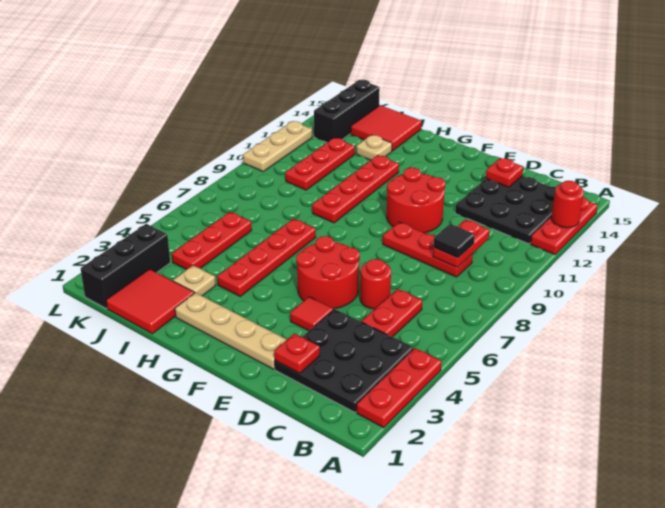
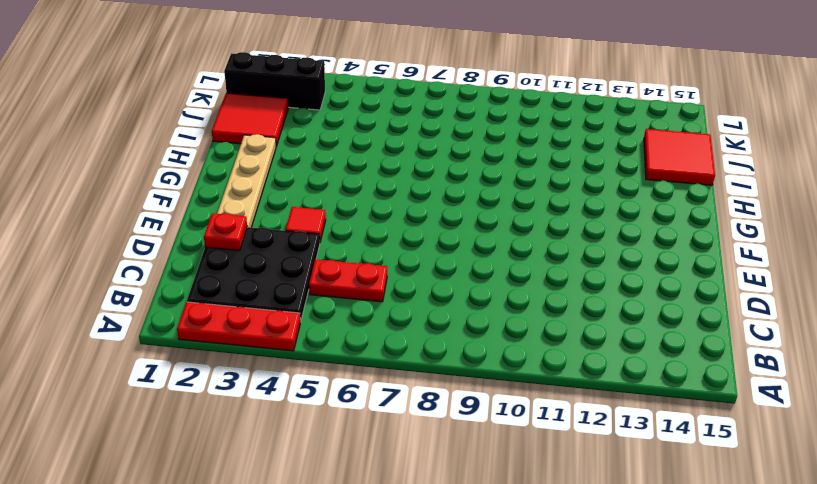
none -> red plate A12:A14 level 1
none -> black plate B12:D14 level 1
none -> red plate C9:E9 level 1

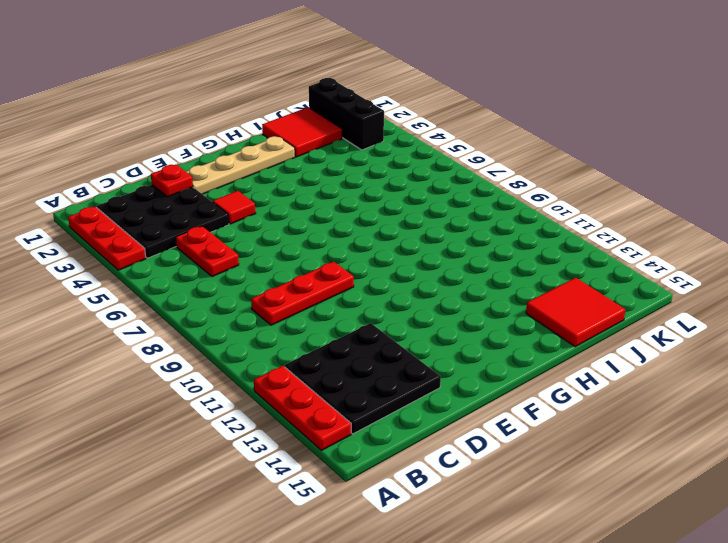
none -> red round brick D6 level 1
none -> red round brick E5:F6 level 1
none -> red round brick E10:F11 level 1

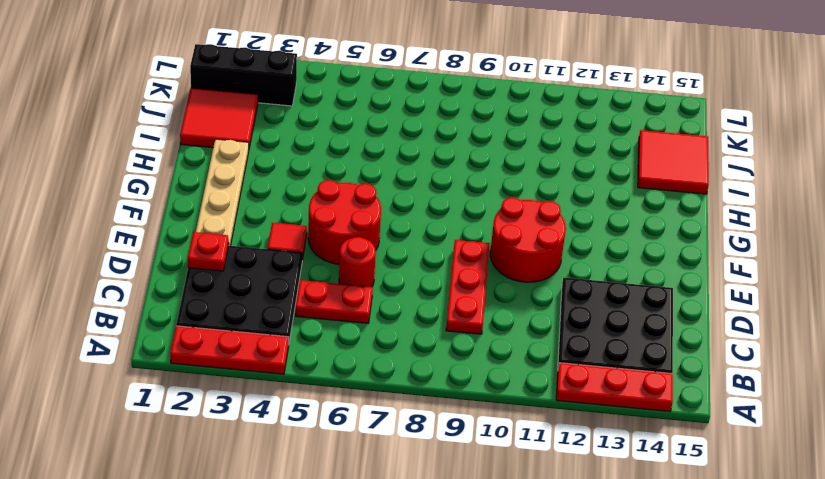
none -> red plate H4:H7 level 1
none -> red plate H9:H12 level 1
none -> tan plate I3 level 1

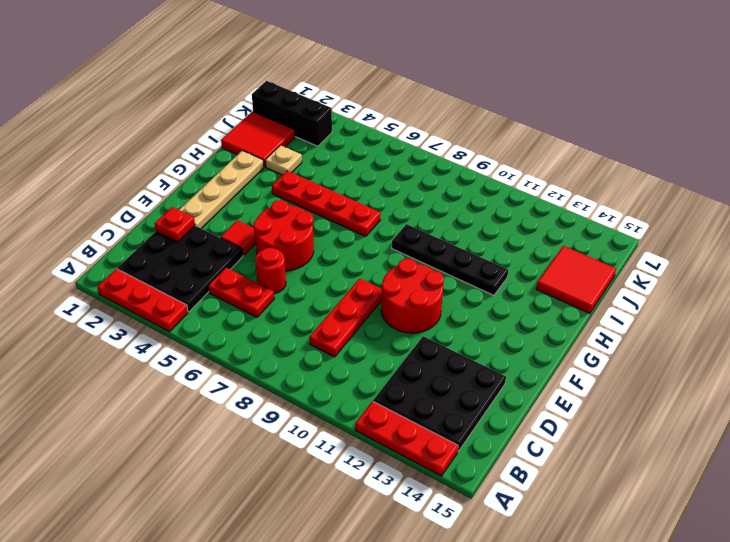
black plate H9:H12 level 1 -> red plate H9:H12 level 1
none -> tan plate I13 level 1
none -> red plate J4:J6 level 1
none -> red plate J10:J12 level 1

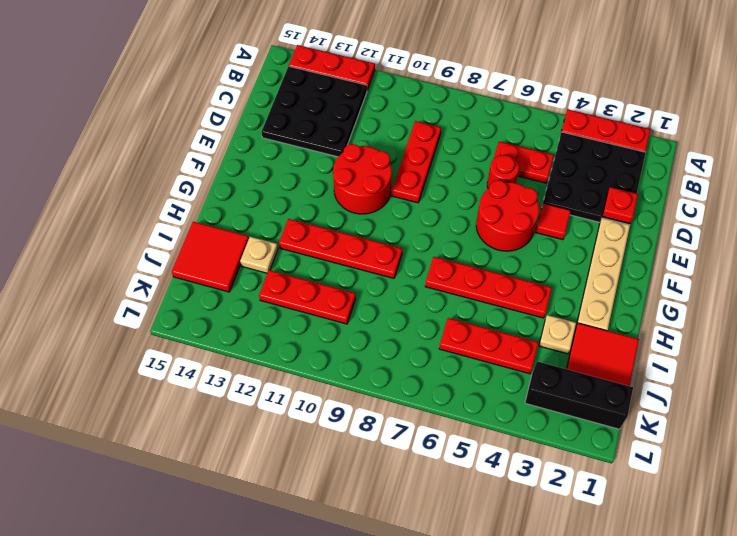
none -> black brick K13:K15 level 1
none -> tan plate L10:L12 level 1
none -> red round brick A13 level 2

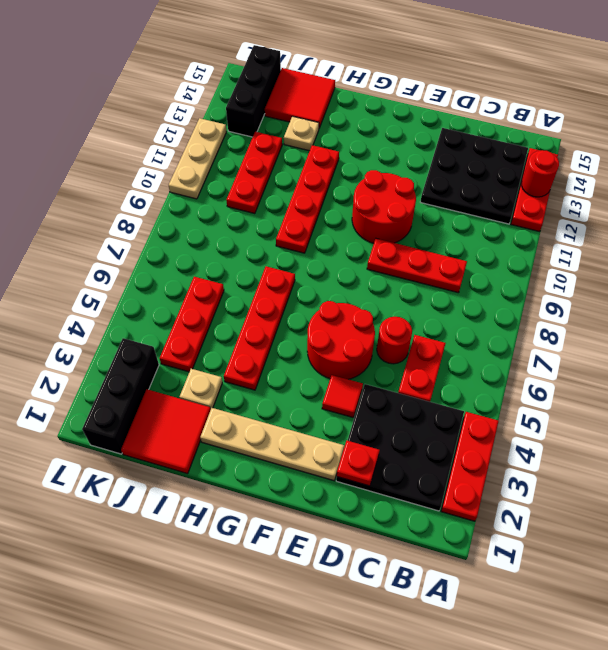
none -> red plate C9:C10 level 2
none -> red plate D14 level 2
none -> black tile C9 level 3

